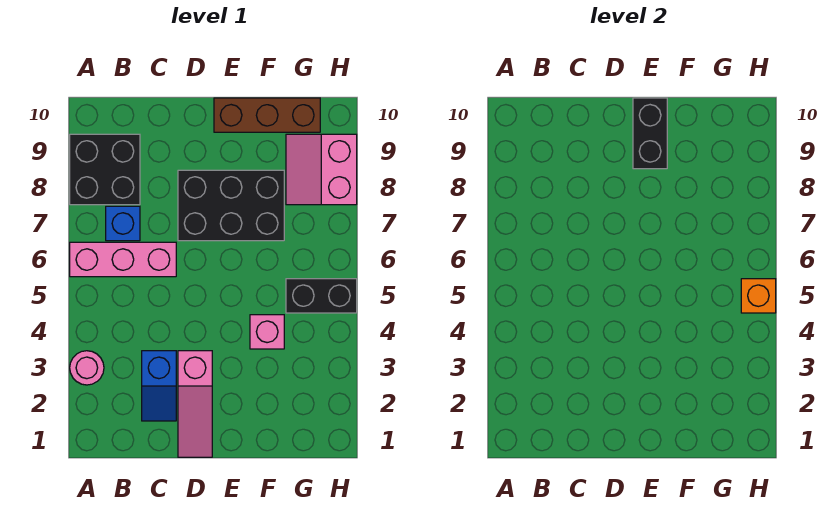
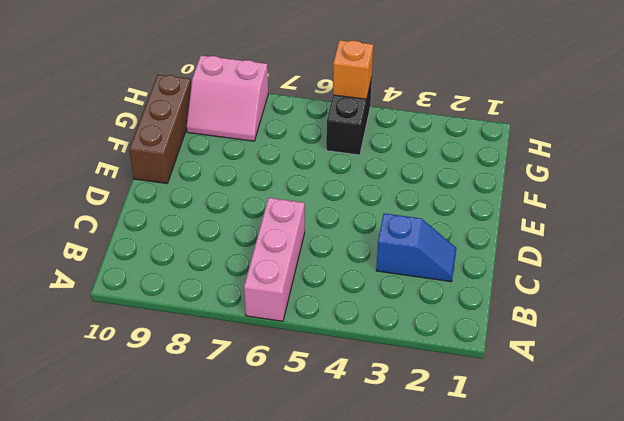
none -> pink round brick A3 level 1
none -> black brick A8:B9 level 1
none -> blue brick B7 level 1

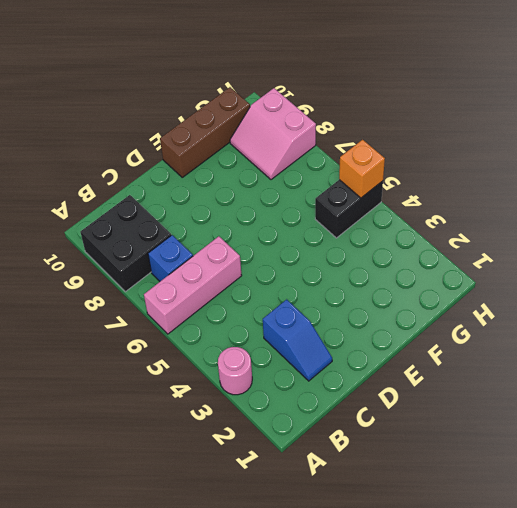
none -> pink slope D1:D3 level 1 top 3
none -> black brick D7:F8 level 1
none -> pink brick F4 level 1

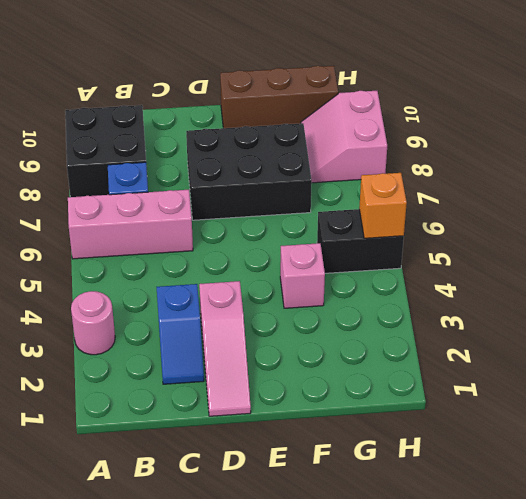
none -> black brick E9:E10 level 2

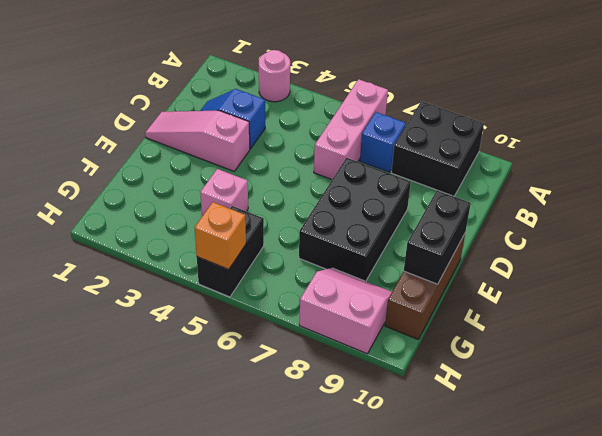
black brick E10:F10 level 2 -> black brick E9:E10 level 2

